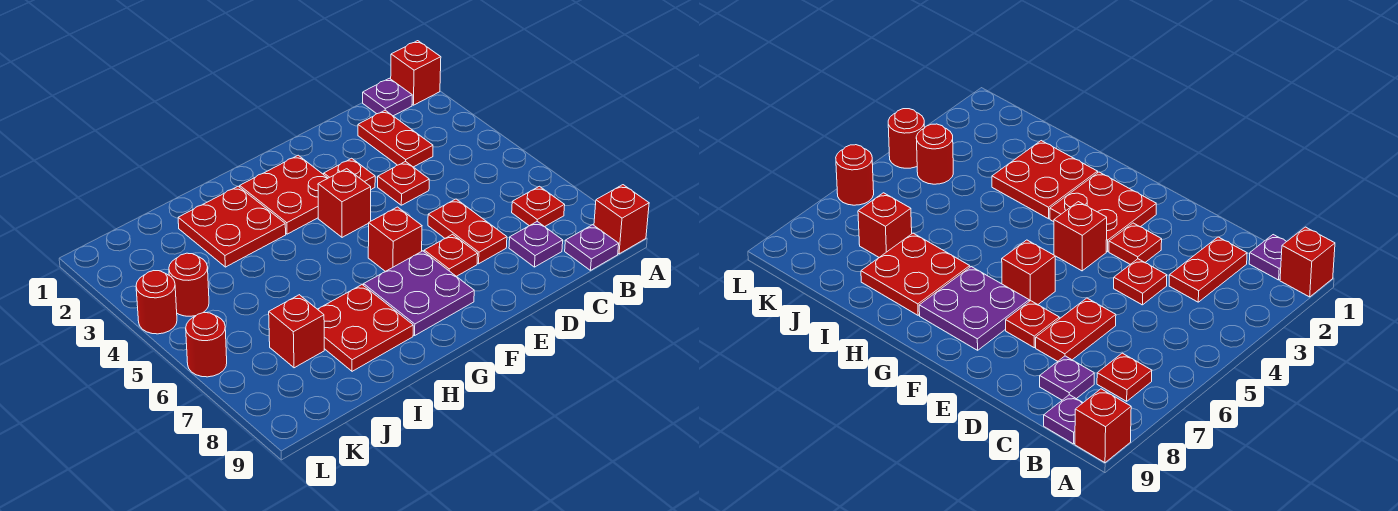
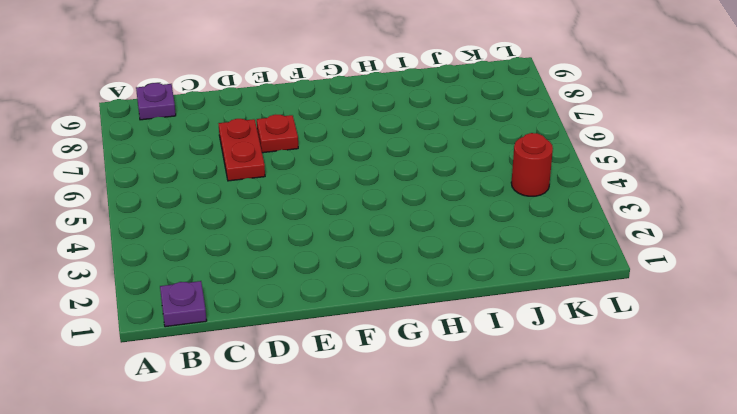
none -> red brick A1 level 1
none -> red brick A9 level 1
none -> red plate B7 level 1

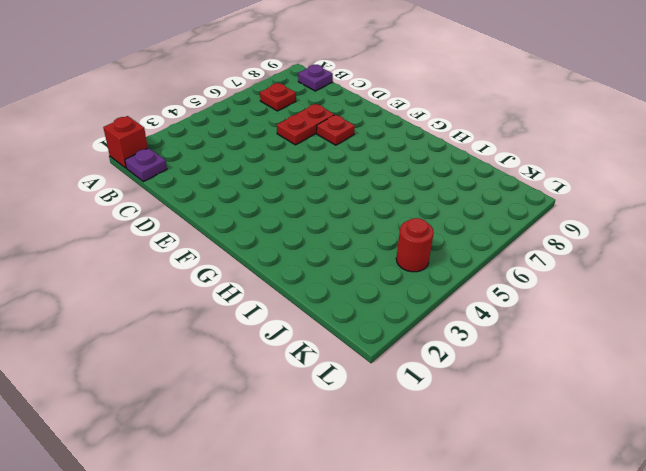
none -> red brick A9 level 1
none -> red plate C2:C3 level 1
none -> purple plate C8 level 1

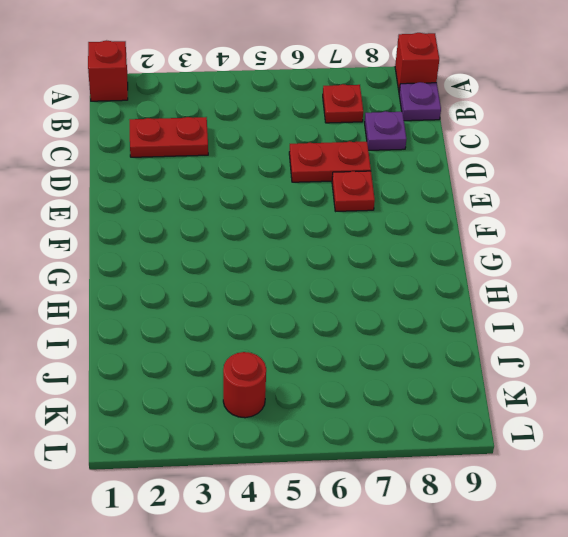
none -> purple plate B1 level 1
none -> red plate D4 level 1
none -> red plate E3 level 1

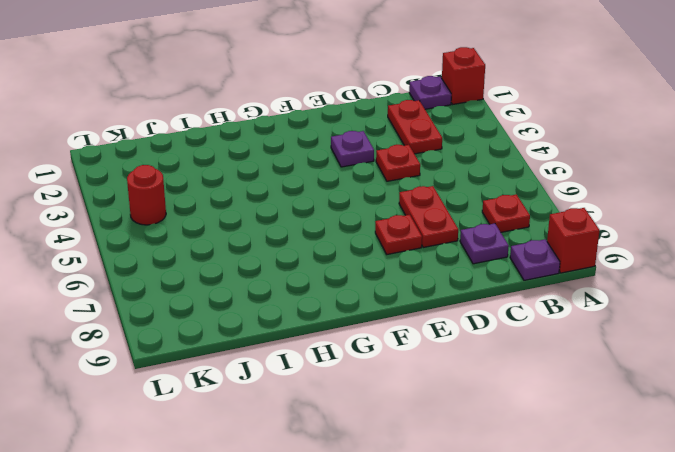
purple plate E3 level 1 -> red plate E3 level 1
none -> red plate F2:G3 level 1
none -> red brick F4 level 1
none -> red brick F6 level 1

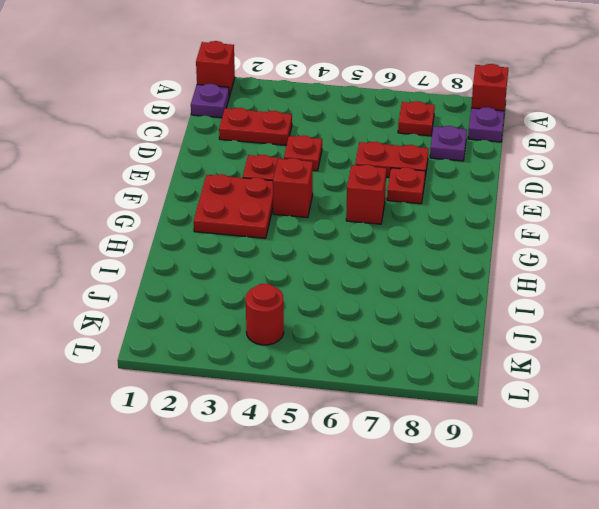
none -> purple plate F7:G8 level 1
none -> red plate H2:I3 level 1
none -> red plate H7:I8 level 1

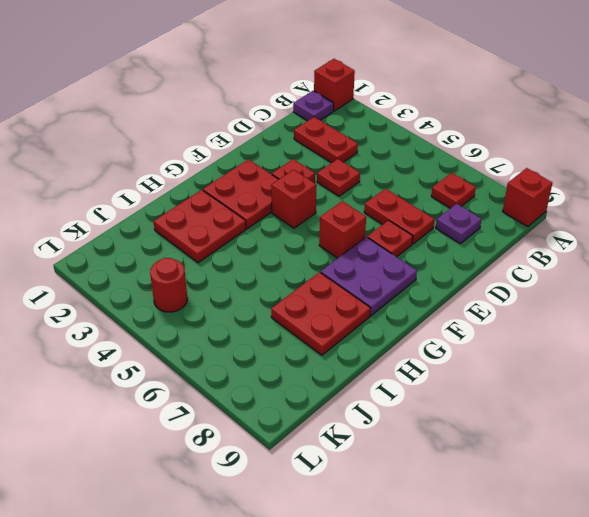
none -> purple plate B9 level 1
none -> red brick J7 level 1
none -> red round brick L4 level 1

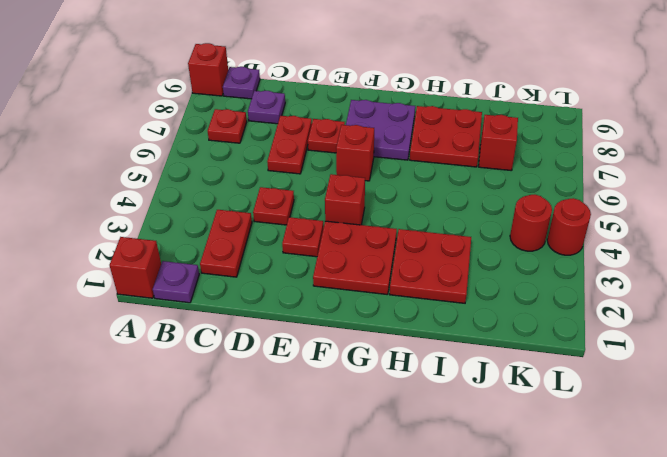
none -> red round brick L6 level 1

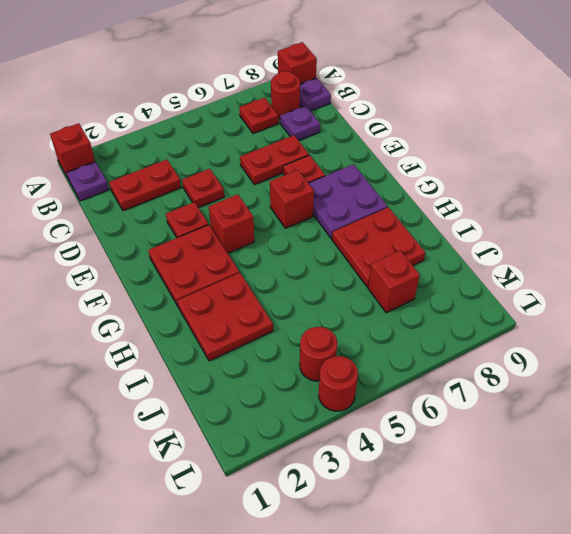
red round brick B8 level 1 -> red round brick L6 level 1

